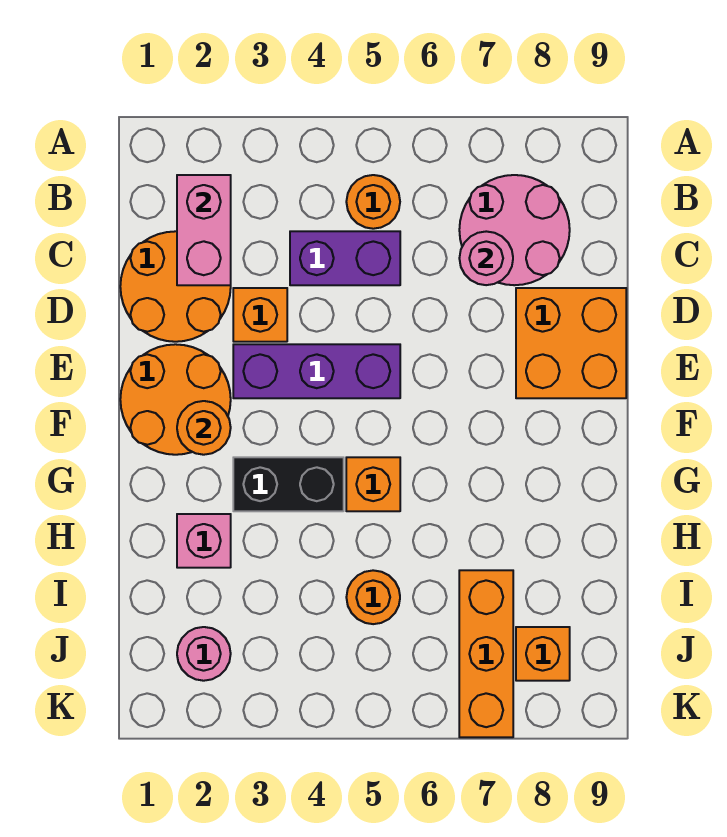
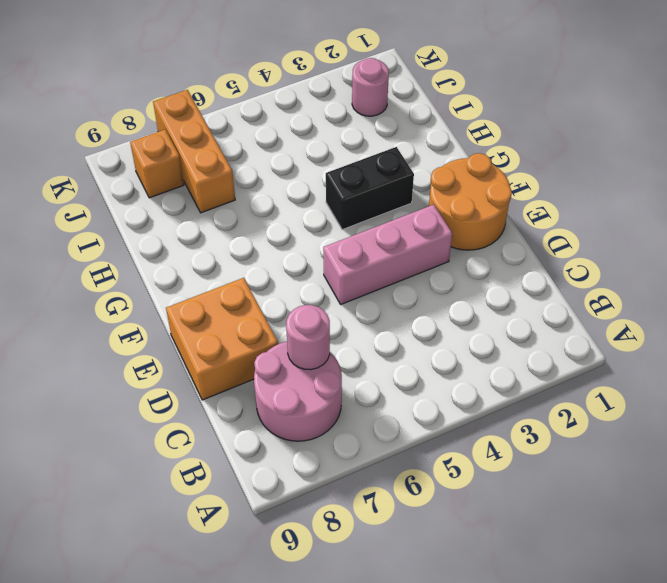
pink brick E3:E5 level 1 -> purple brick E3:E5 level 1
none -> orange round brick B5 level 1
none -> orange round brick C1:D2 level 1
none -> purple brick C4:C5 level 1

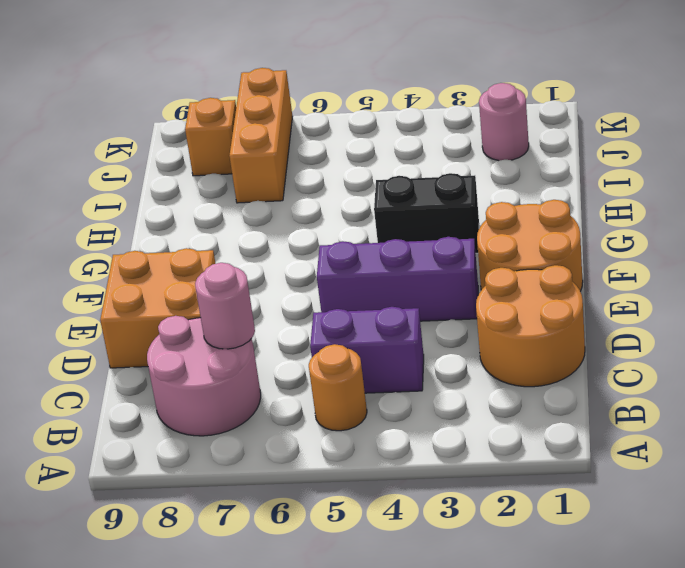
none -> orange brick D3 level 1
none -> orange brick G5 level 1
none -> pink brick H2 level 1

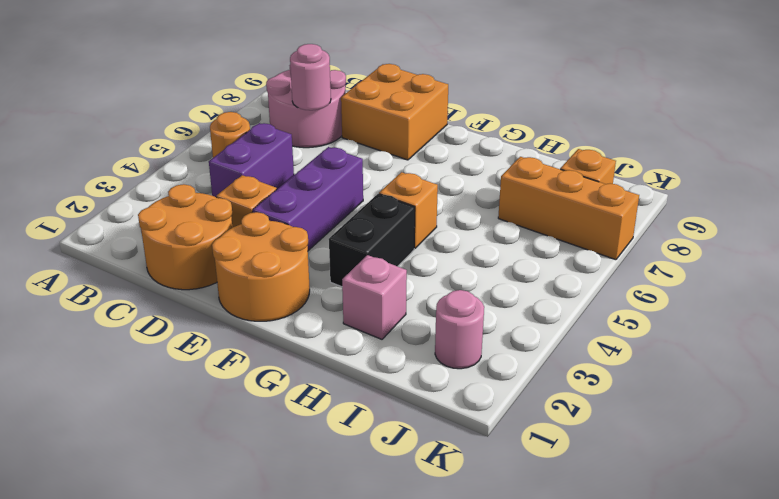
none -> orange round brick I5 level 1
none -> pink brick B2:C2 level 2
none -> orange round brick F2 level 2

